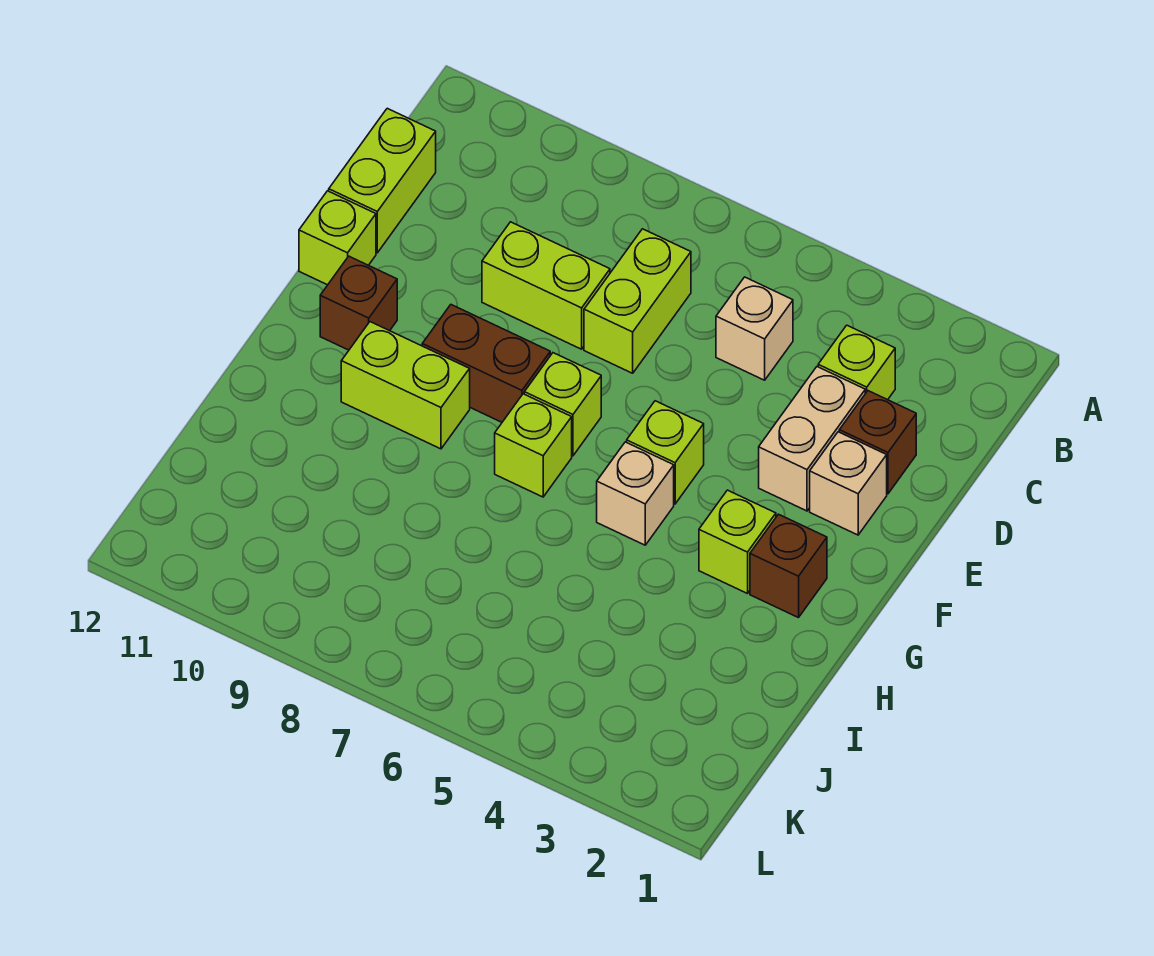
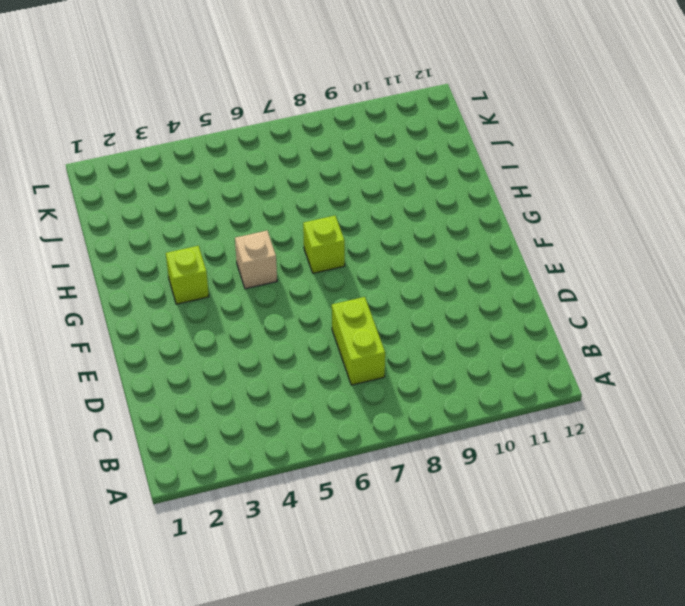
none -> lime brick C3 level 1
none -> tan brick C5 level 1
none -> lime brick C12:D12 level 1

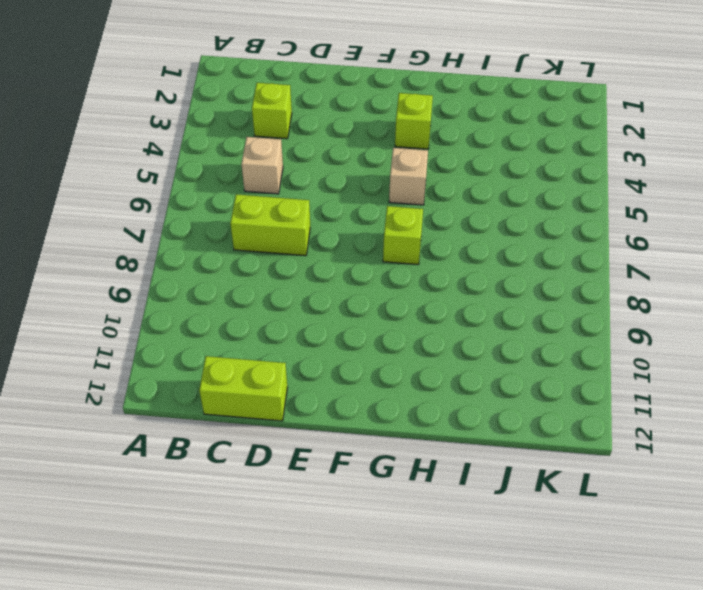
none -> brown brick D2 level 1
none -> tan brick D3:E3 level 1
none -> lime brick D8:D9 level 1

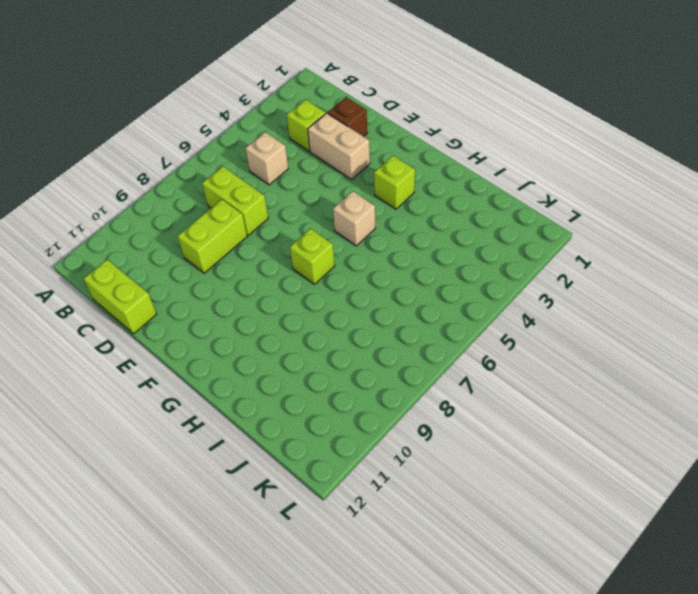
none -> tan brick E2 level 1
none -> lime brick E12 level 1
none -> lime brick F5 level 1

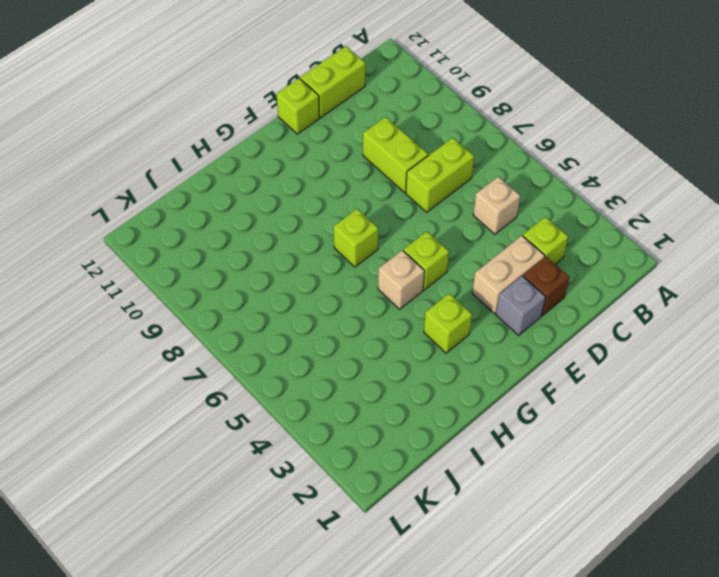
grey brick E2 level 1 -> tan brick E2 level 1
none -> lime brick F7 level 1
none -> brown brick F8:F9 level 1
none -> brown brick F11 level 1

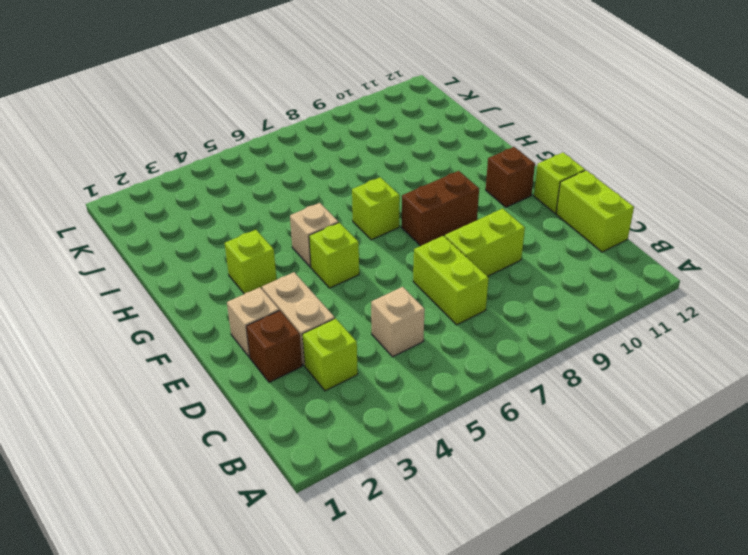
none -> lime brick F7 level 1
none -> brown brick G2 level 1
none -> lime brick G9:G10 level 1

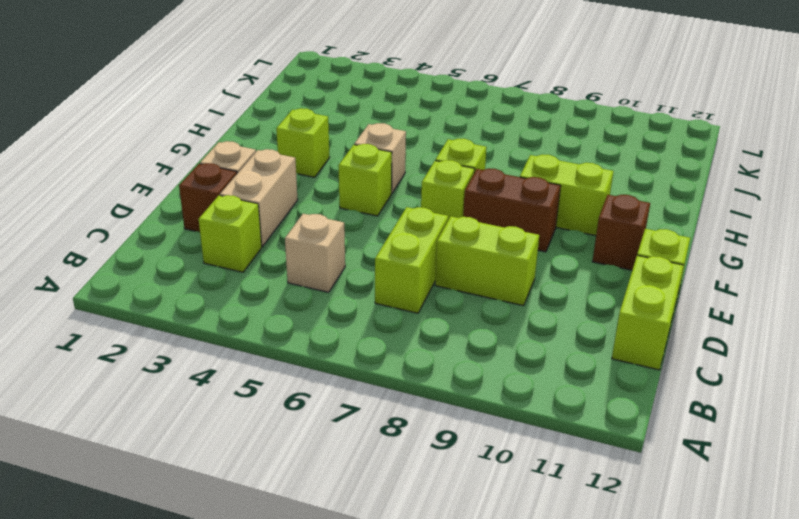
none -> brown brick G2 level 1

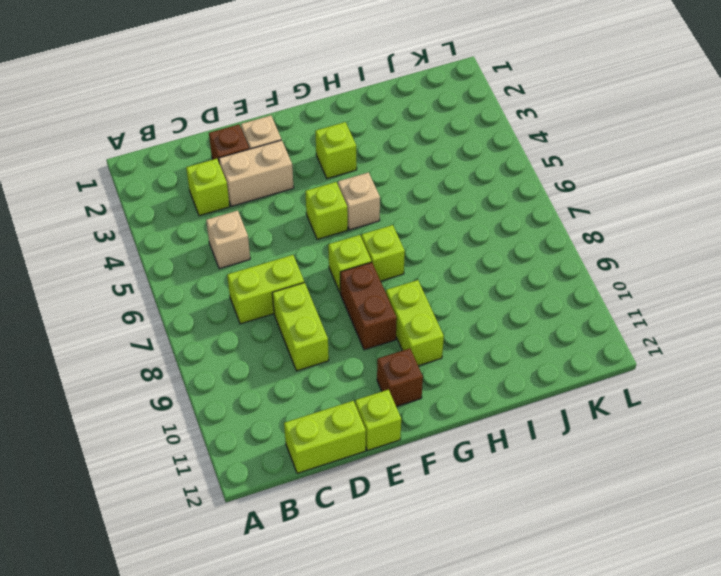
none -> brown brick G2 level 1

